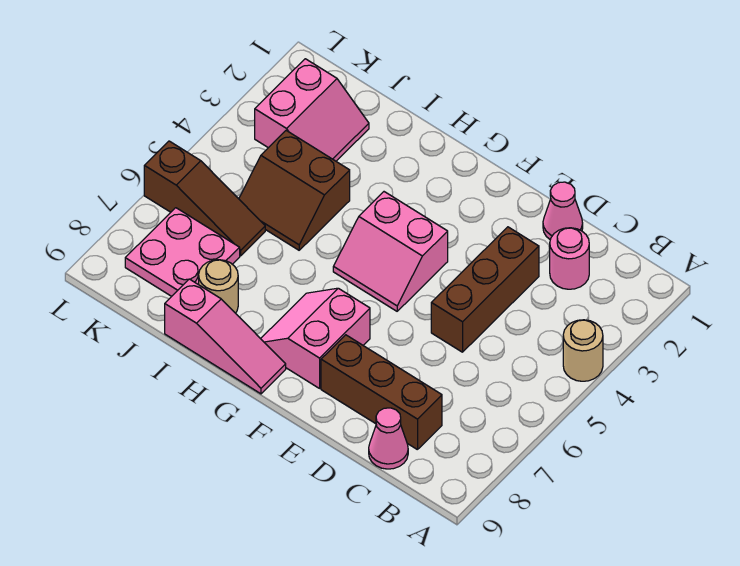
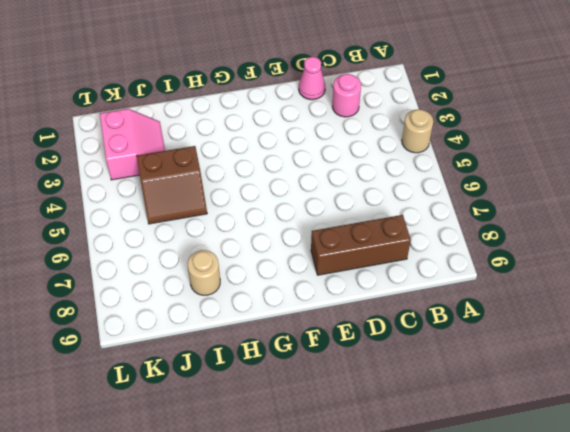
none -> pink cone C9 level 1
none -> brown brick D3:D5 level 1
none -> pink slope F4:G5 level 1 top 4

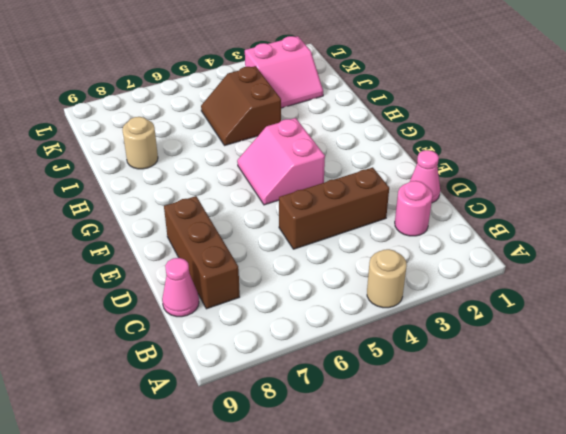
none -> pink slope F7:G8 level 1 top F
none -> pink slope G9:I9 level 1 top I
none -> brown slope J6:L6 level 1 top L

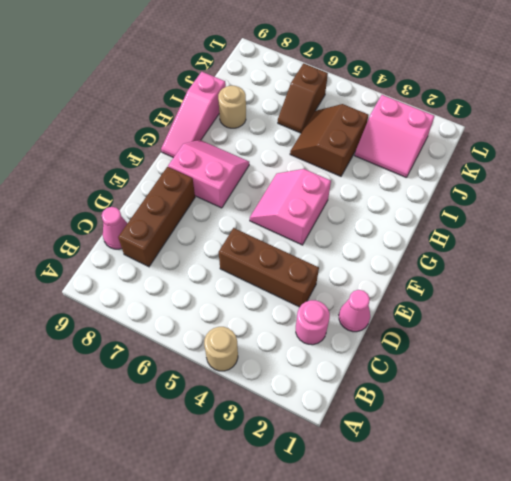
brown slope J6:K6 level 1 top K -> brown slope J6:L6 level 1 top L
none -> pink plate J7:K8 level 1

